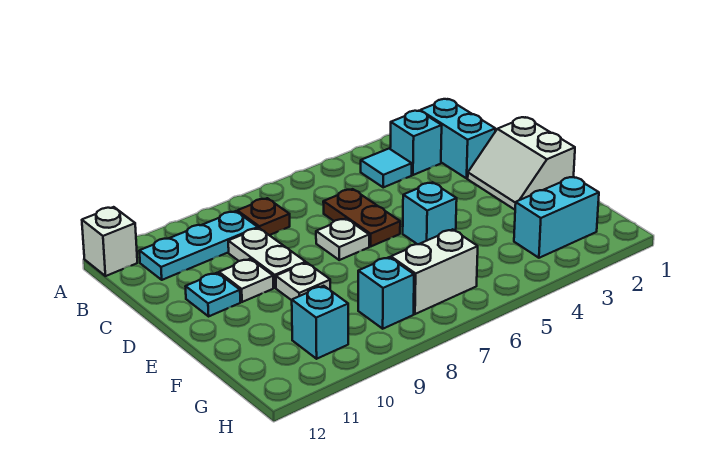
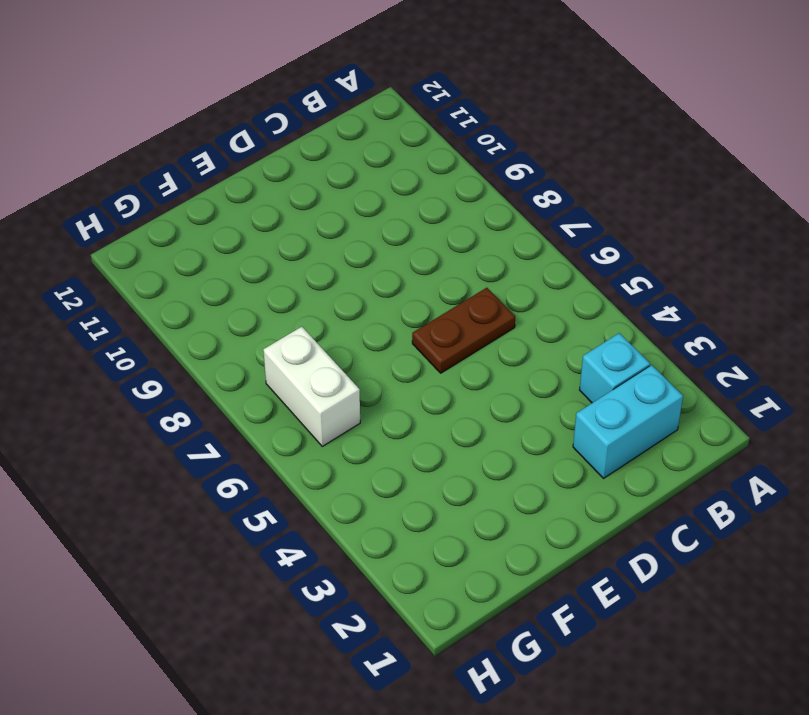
none -> white brick A12 level 1
none -> cyan tile B4 level 1
none -> brown plate B8 level 1

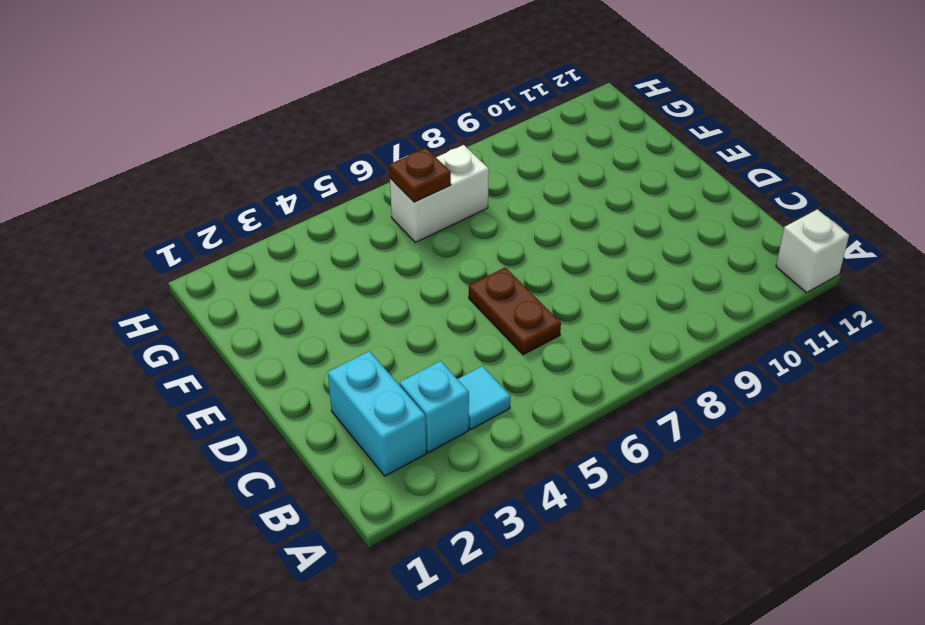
brown plate G6 level 2 -> brown plate B8 level 1
none -> cyan plate B9:B11 level 1
none -> white plate C9:D9 level 1
none -> white slope D1:E2 level 1 top 1

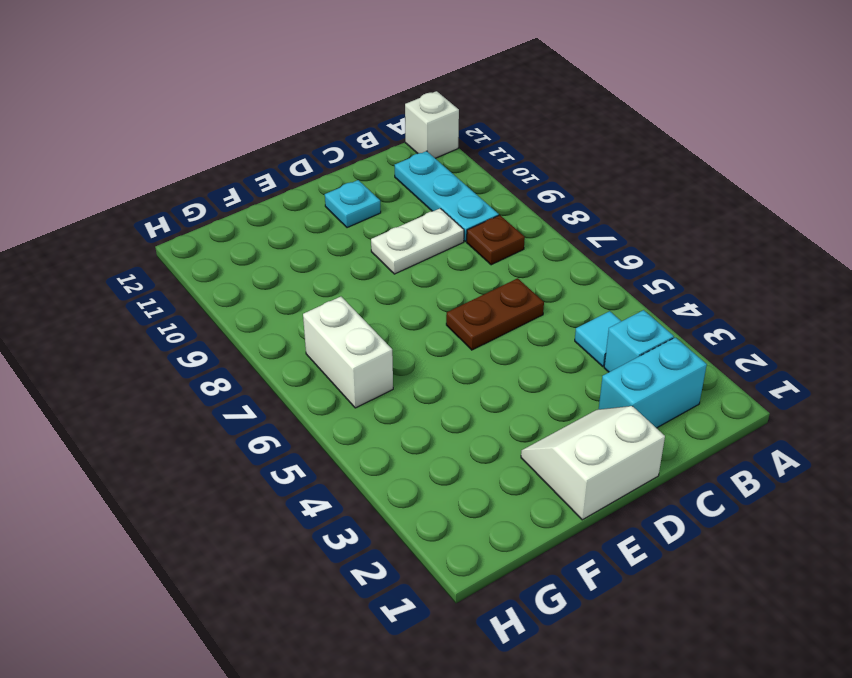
none -> white plate D7 level 1
none -> white plate D10 level 1
none -> cyan brick E5 level 1

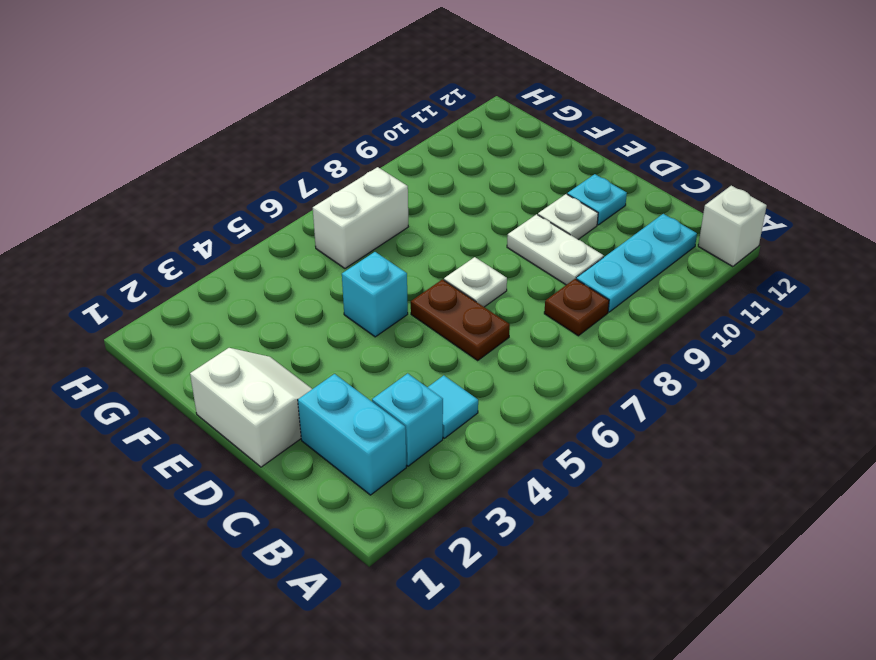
none -> white plate E9 level 1
none -> cyan brick G2:G3 level 1
none -> cyan brick G8 level 1

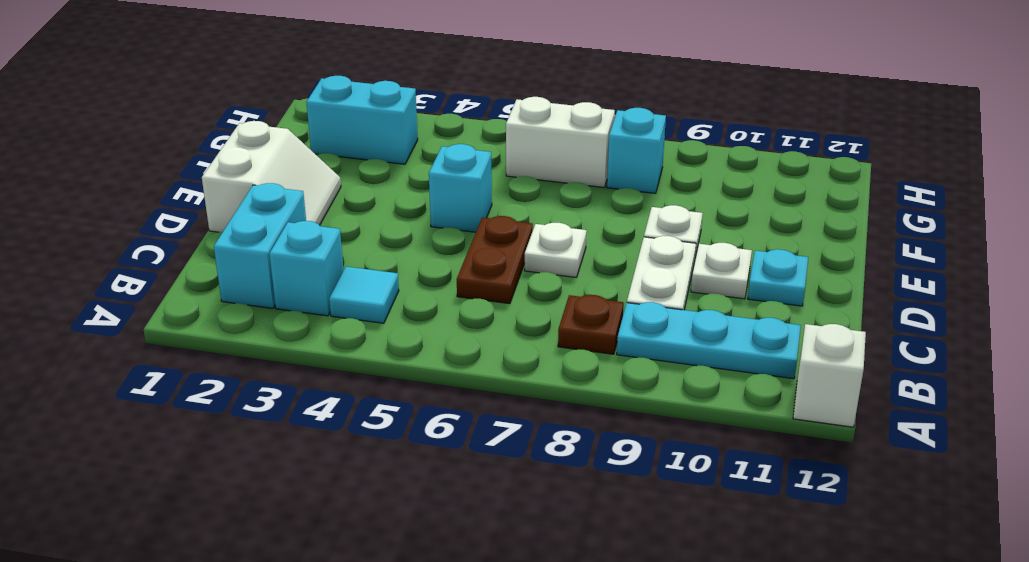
none -> cyan brick G10 level 1

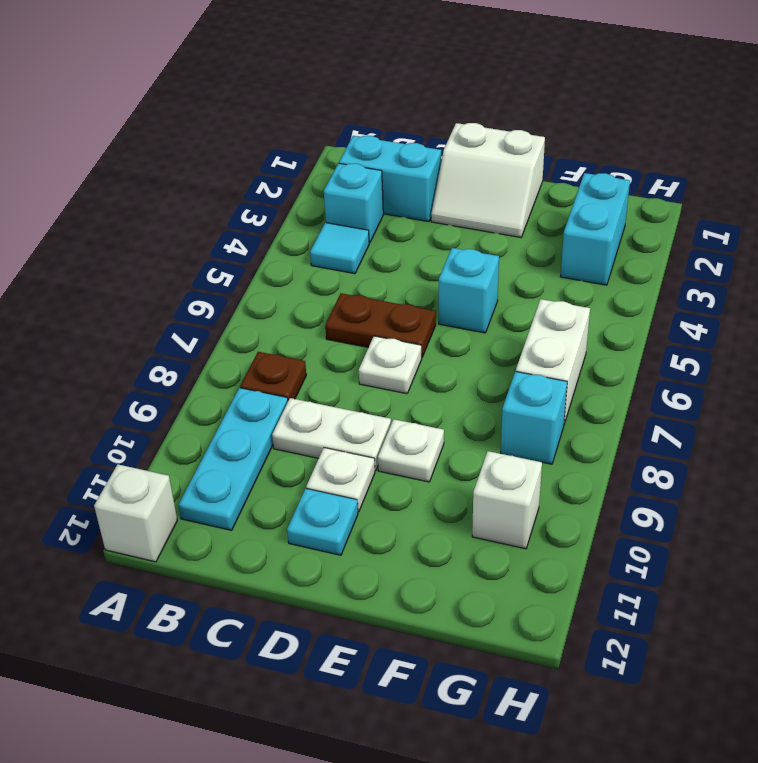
white brick G10 level 1 -> cyan brick G10 level 1

